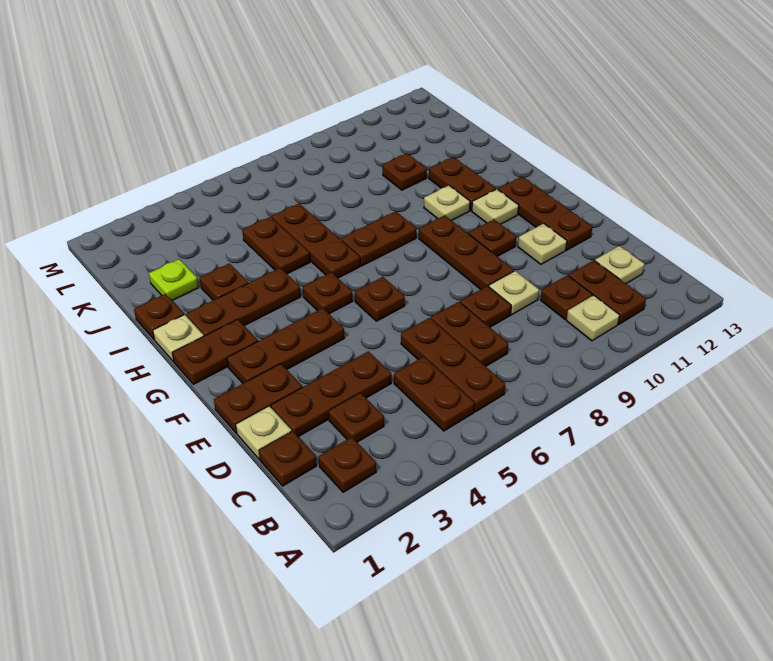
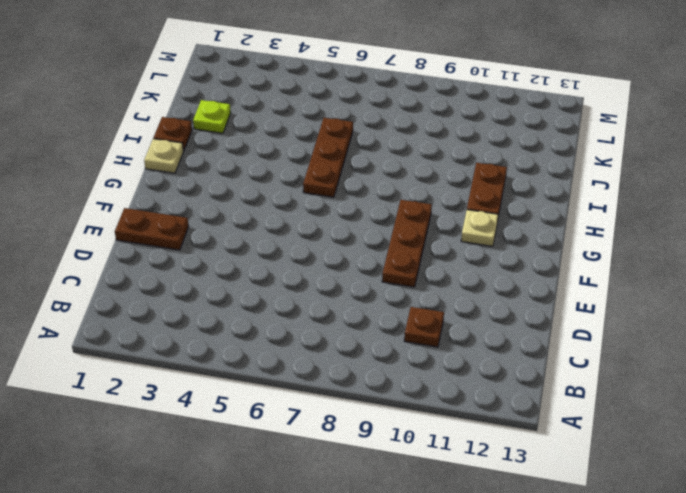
none -> brown plate B2 level 1
none -> brown plate B5:C5 level 1
none -> brown plate B6:D6 level 1
none -> tan plate B10 level 1

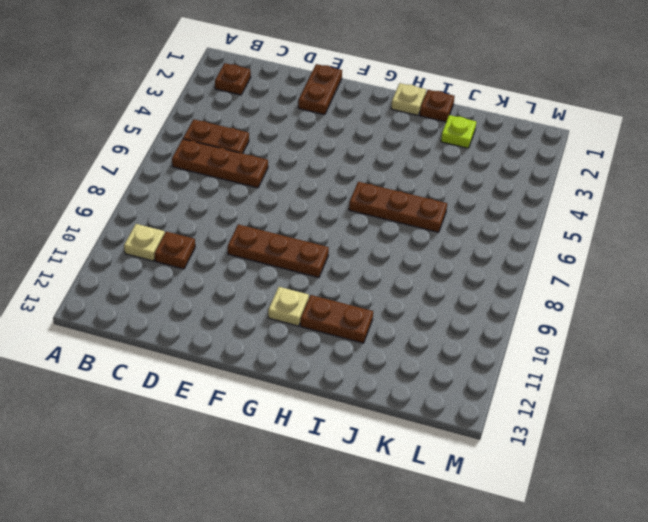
none -> brown plate B11:C11 level 1
none -> brown plate C1 level 1
none -> brown plate C3 level 1
none -> brown plate C7:D7 level 1

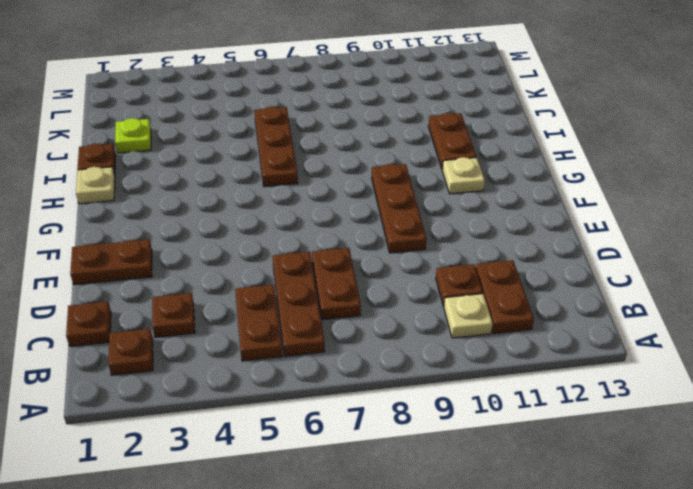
none -> tan plate C12 level 1
none -> tan plate D1 level 1
none -> brown plate D2:D4 level 1
none -> brown plate D8 level 1

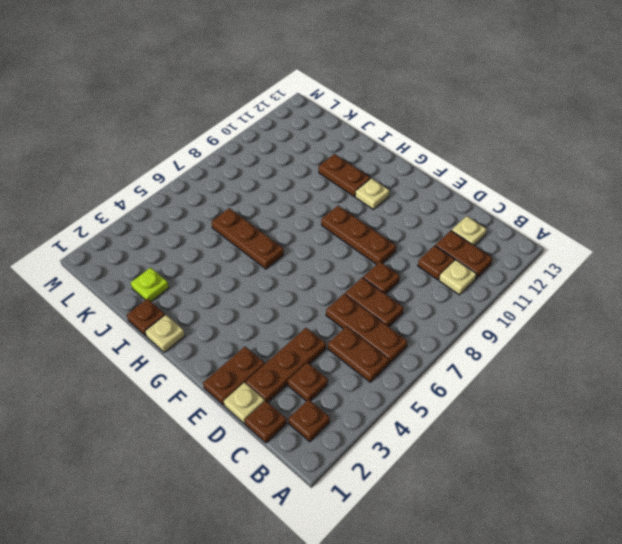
none -> tan plate D9 level 1
none -> tan plate E11 level 1
none -> brown plate E12:G12 level 1
none -> brown plate F2:F4 level 1

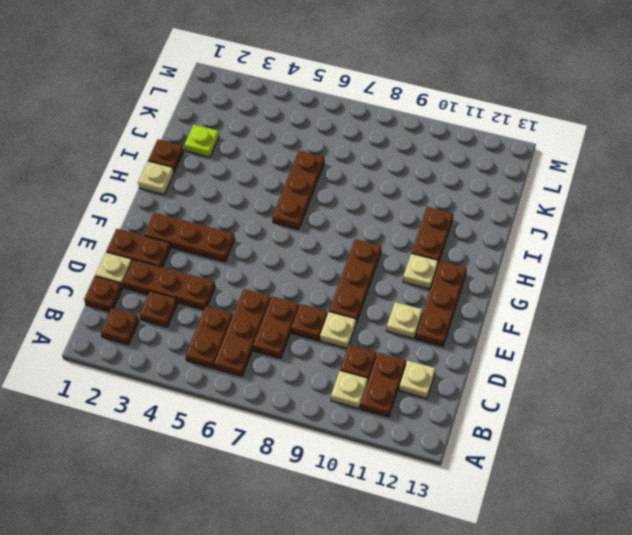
none -> brown plate F6 level 1
none -> brown plate F10 level 1
none -> brown plate G1:G2 level 1
none -> brown plate G5 level 1

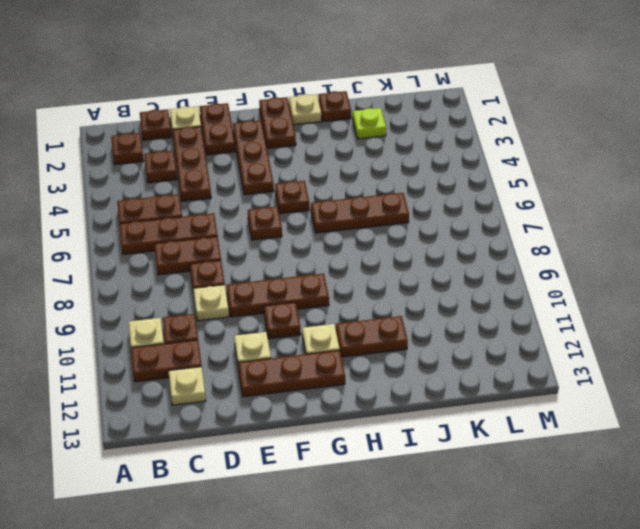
none -> brown plate H2:H4 level 1
none -> brown plate H7:H8 level 1
none -> tan plate H10 level 1
none -> brown plate I3 level 1

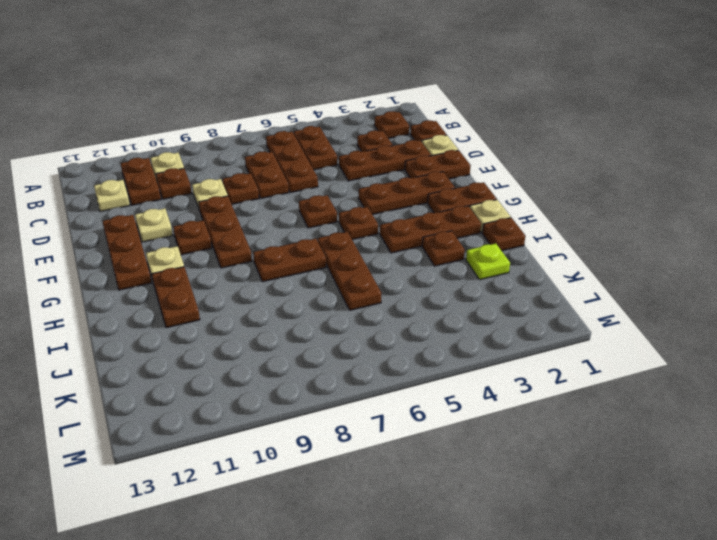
none -> tan plate H10 level 1
none -> brown plate I5:J5 level 1
none -> brown plate J10 level 1

